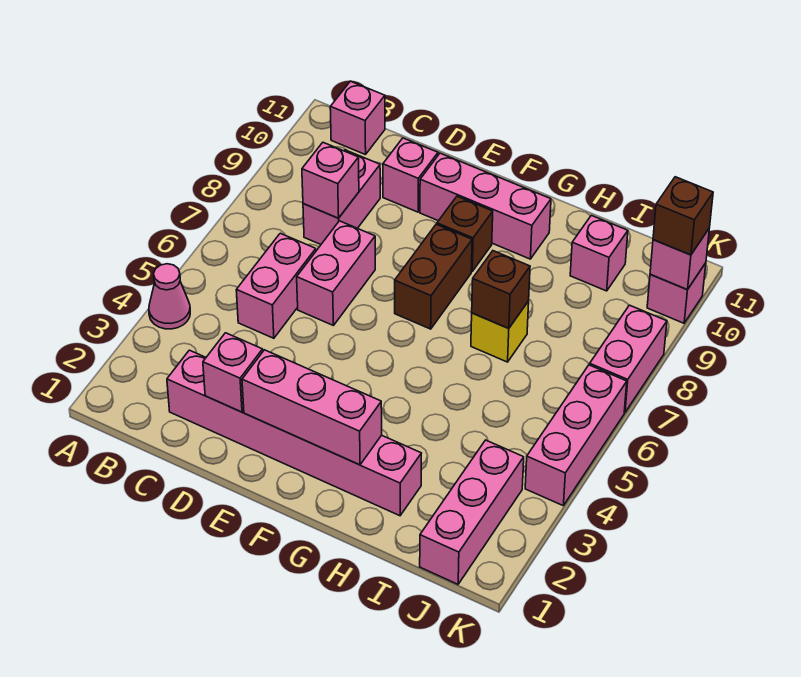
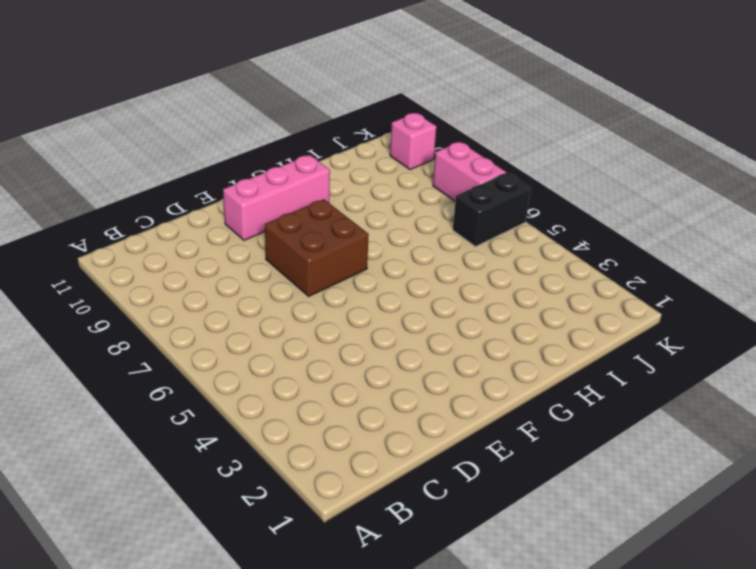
brown brick E7:F8 level 1 -> brown brick F7:F8 level 1
black brick J6:K6 level 1 -> pink brick K4:K6 level 1
none -> pink cone A4 level 1
none -> pink brick B11 level 1
none -> pink brick C2:H2 level 1

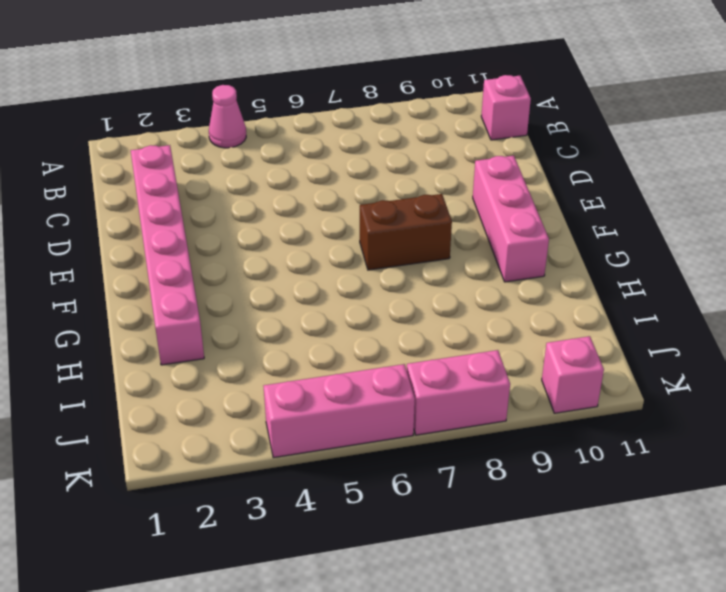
none -> pink brick C5:C6 level 1
none -> pink brick C8:C9 level 1
none -> pink brick D6:D7 level 1

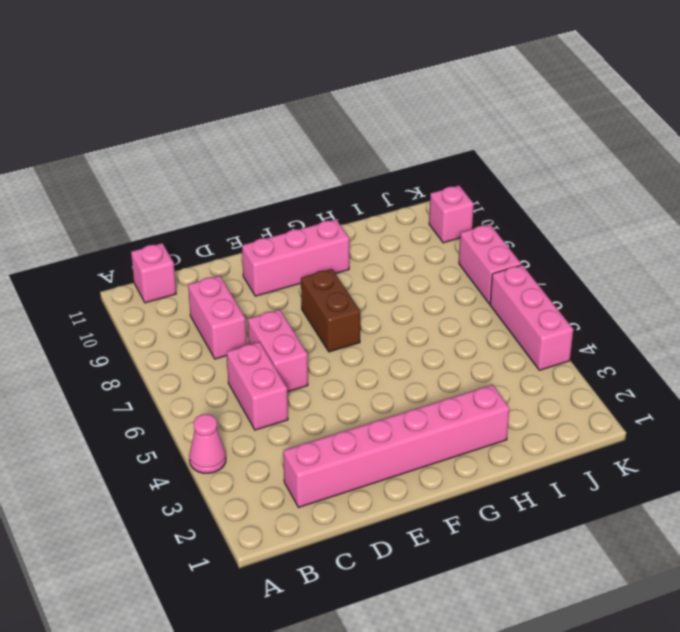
none -> pink brick D10 level 1
none -> brown brick F9 level 1
none -> yellow brick H7 level 1

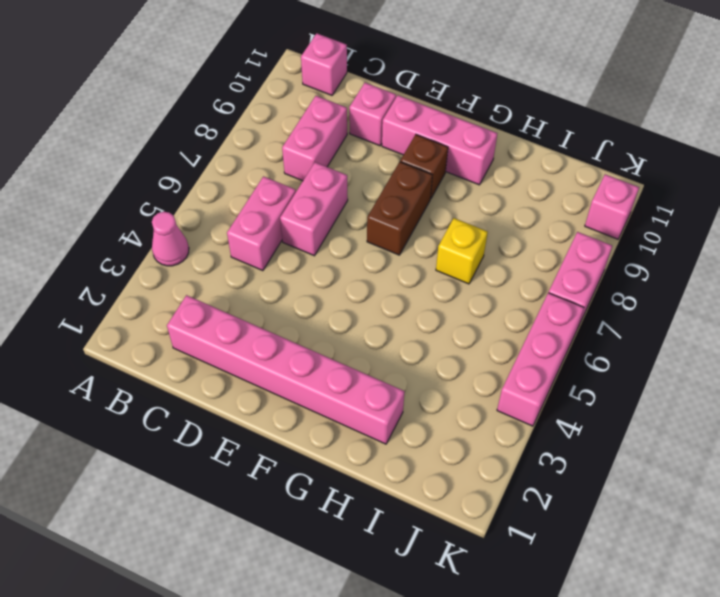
none -> pink brick I10 level 1
none -> pink brick J1:J3 level 1
none -> pink brick C8 level 2

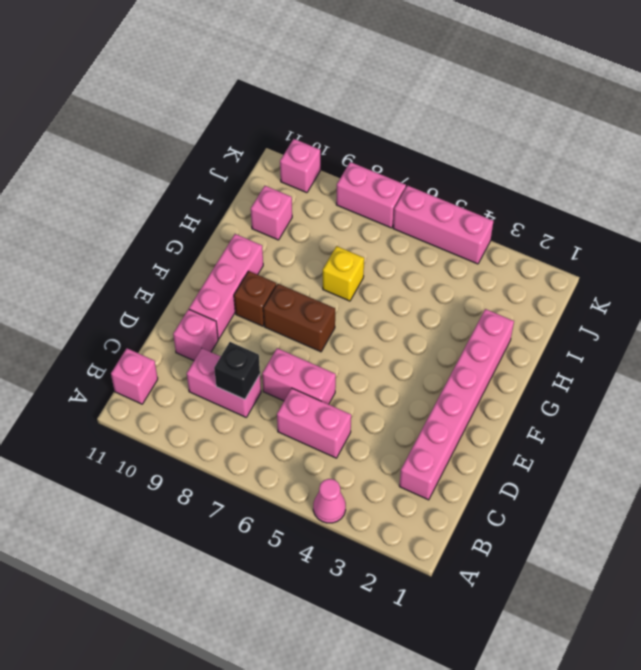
black brick C8 level 2 -> pink brick C8 level 2
none -> pink brick J1:J3 level 1
none -> pink brick D2 level 2
none -> pink brick E2:G2 level 2

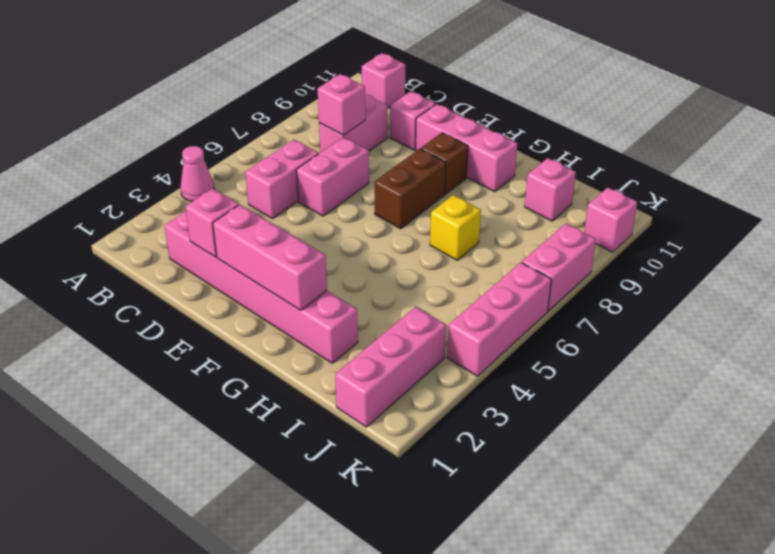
none -> brown brick H7 level 2
none -> pink brick K10 level 2
none -> brown brick K10 level 3

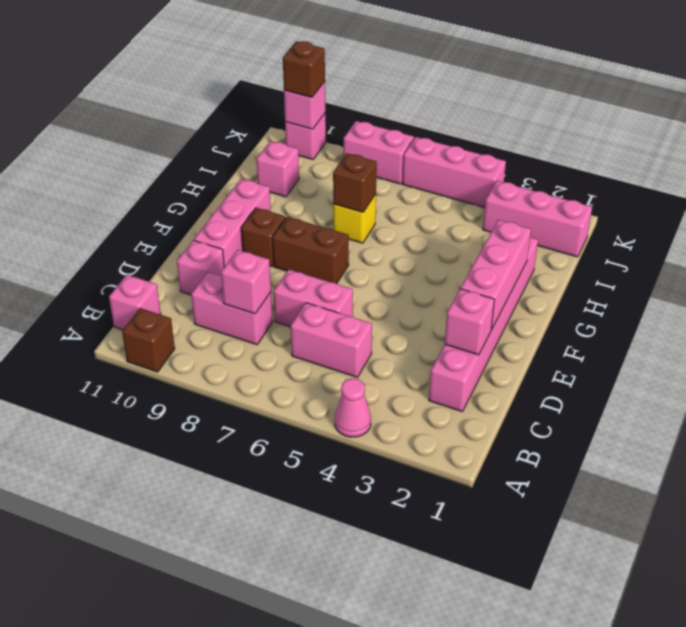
brown brick A10 level 1 -> none

